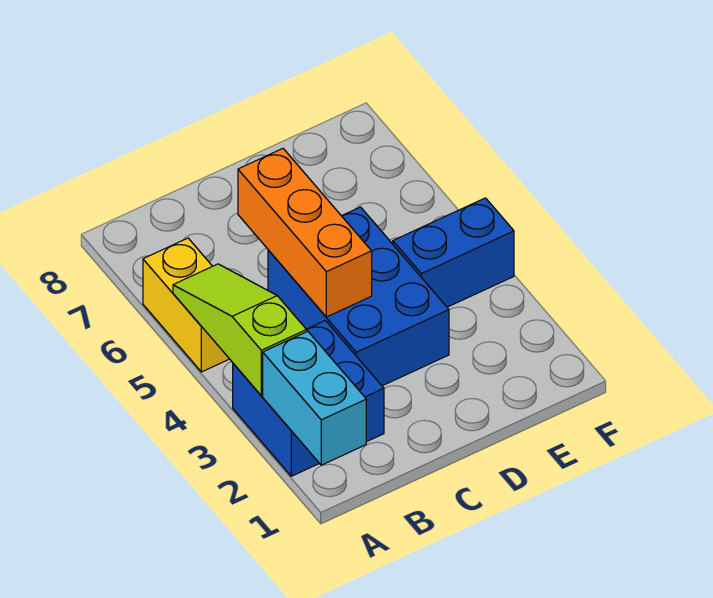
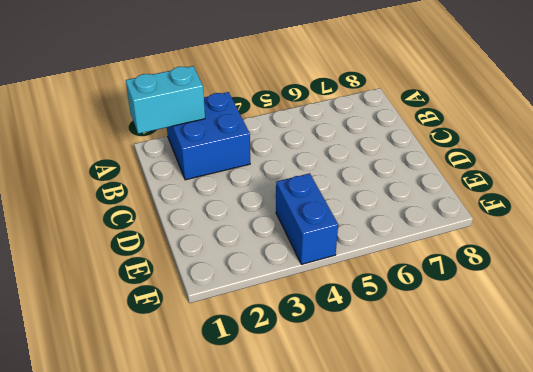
none -> yellow brick A5:A6 level 1
none -> blue brick C3:D5 level 1

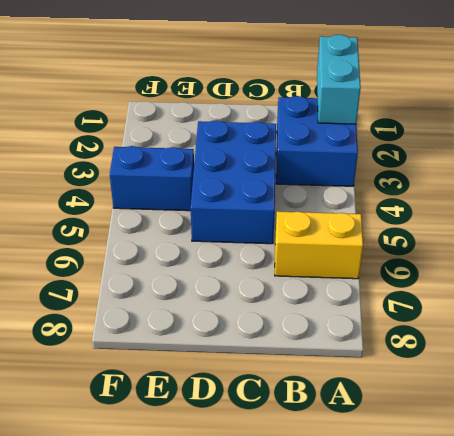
yellow brick A6:B6 level 1 -> yellow brick A5:A6 level 1
none -> lime slope A3:A5 level 2 top 3
none -> orange brick C4:C6 level 2

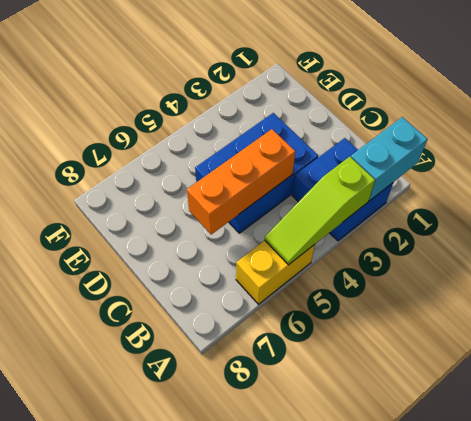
none -> blue brick E4:F4 level 1

